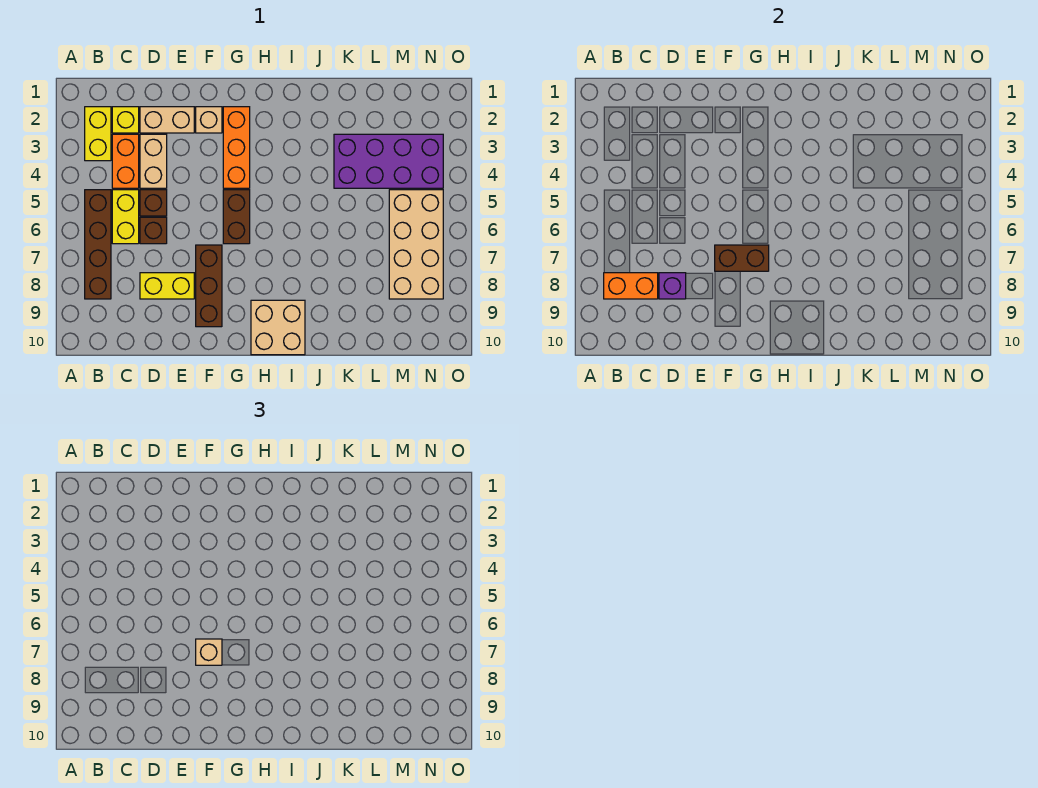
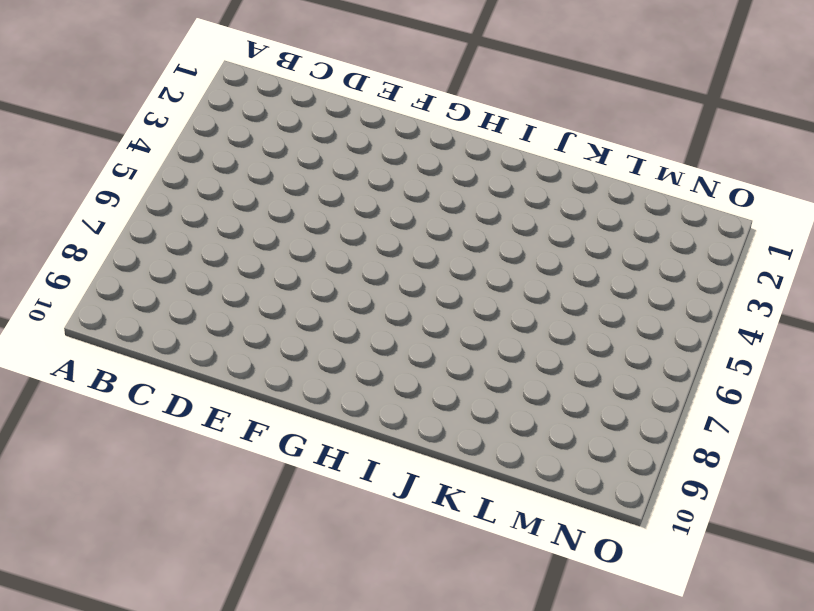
none -> yellow brick B2:B3 level 1
none -> brown brick B5:B8 level 1
none -> yellow brick C2 level 1

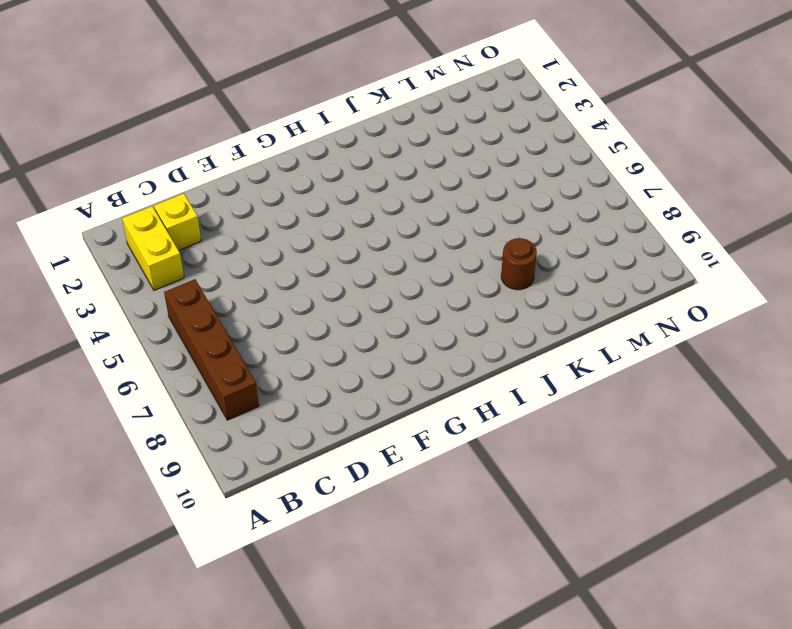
brown round brick K8 level 1 -> none
none -> orange brick C3:C4 level 1
none -> yellow brick C5:C6 level 1
none -> tan brick D2:E2 level 1

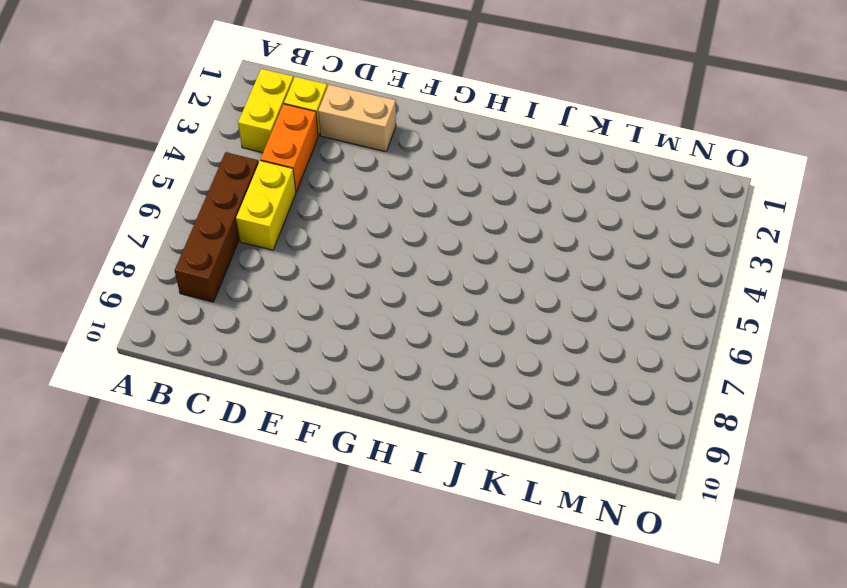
none -> tan brick D3:D4 level 1
none -> brown brick D5 level 1
none -> brown brick D6 level 1

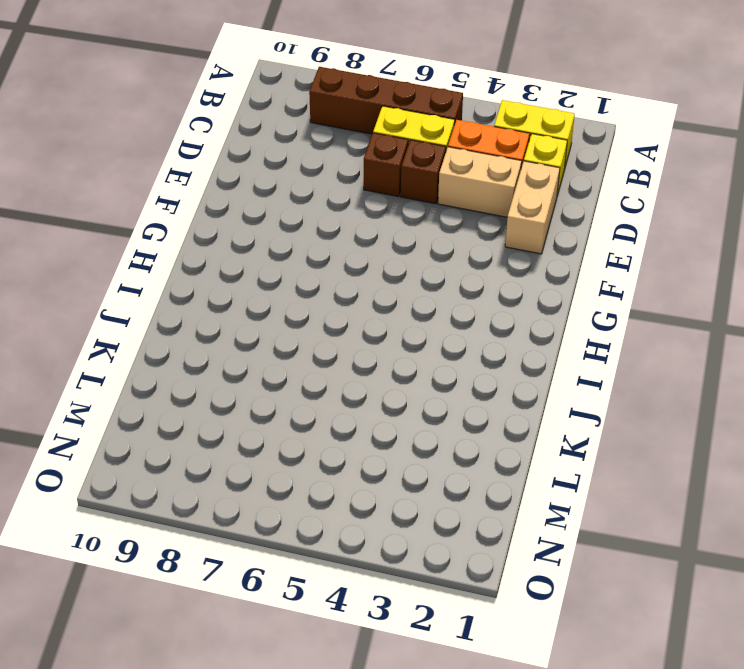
none -> yellow brick D8:E8 level 1
none -> tan brick F2 level 1
none -> brown brick F7:F9 level 1

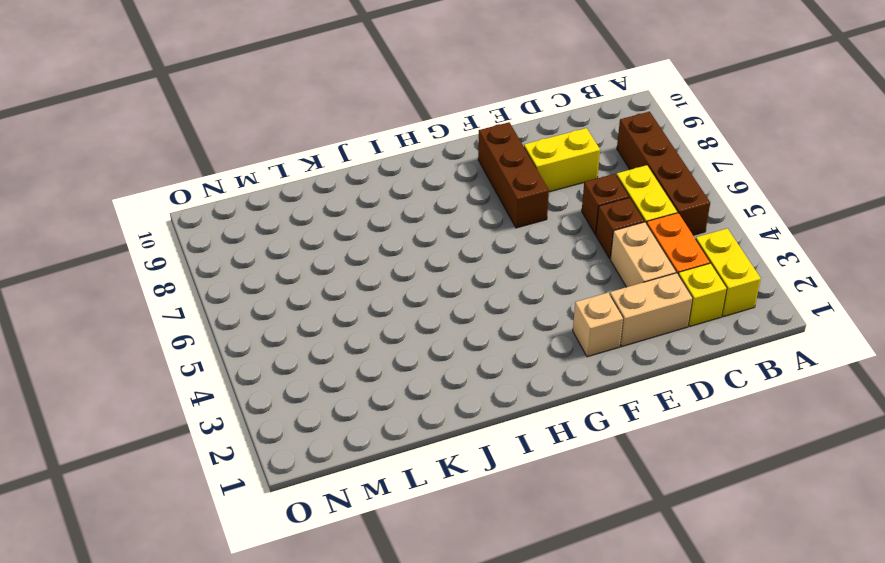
none -> orange brick G2:G4 level 1
none -> brown brick G5:G6 level 1
none -> tan brick H9:I10 level 1

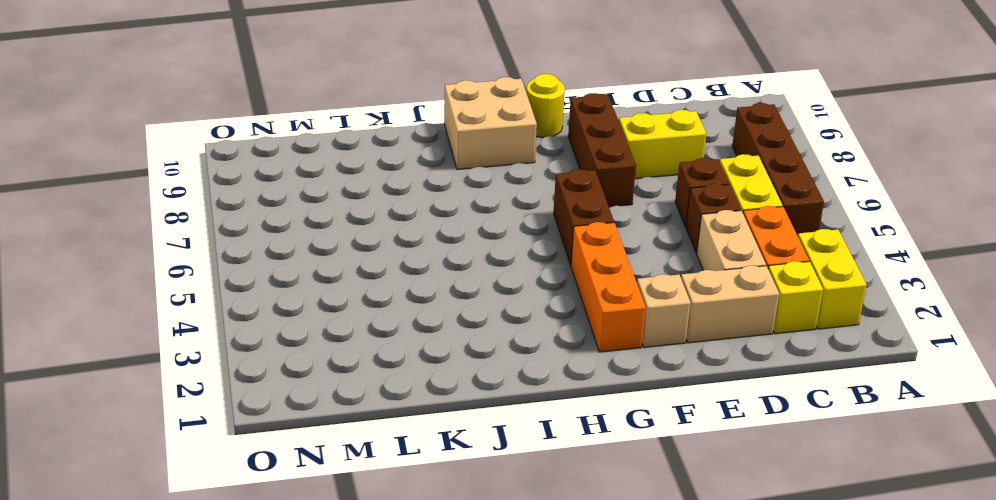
yellow round brick G10 level 1 -> none
none -> purple brick K3:N4 level 1
none -> tan brick M5:N8 level 1
none -> orange brick B8:C8 level 2

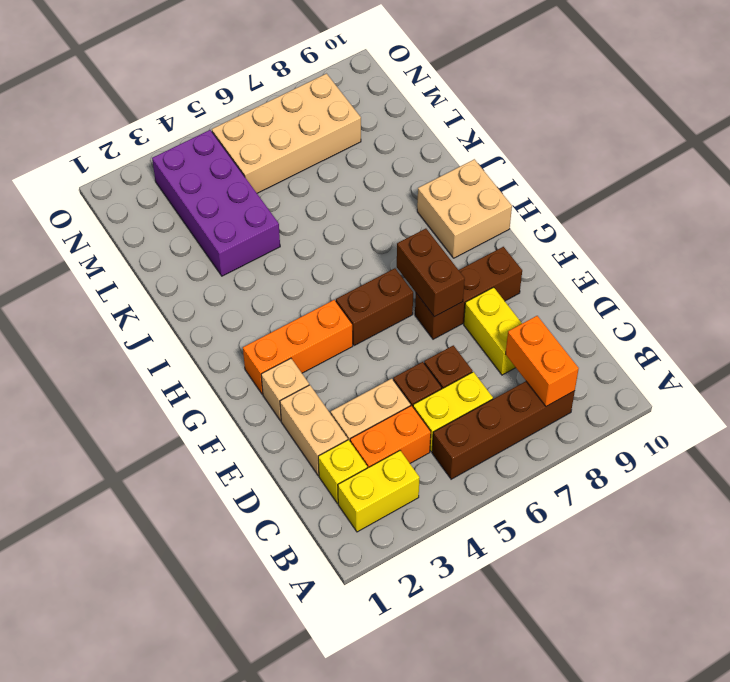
none -> purple brick D8 level 2
none -> tan brick F7 level 3

